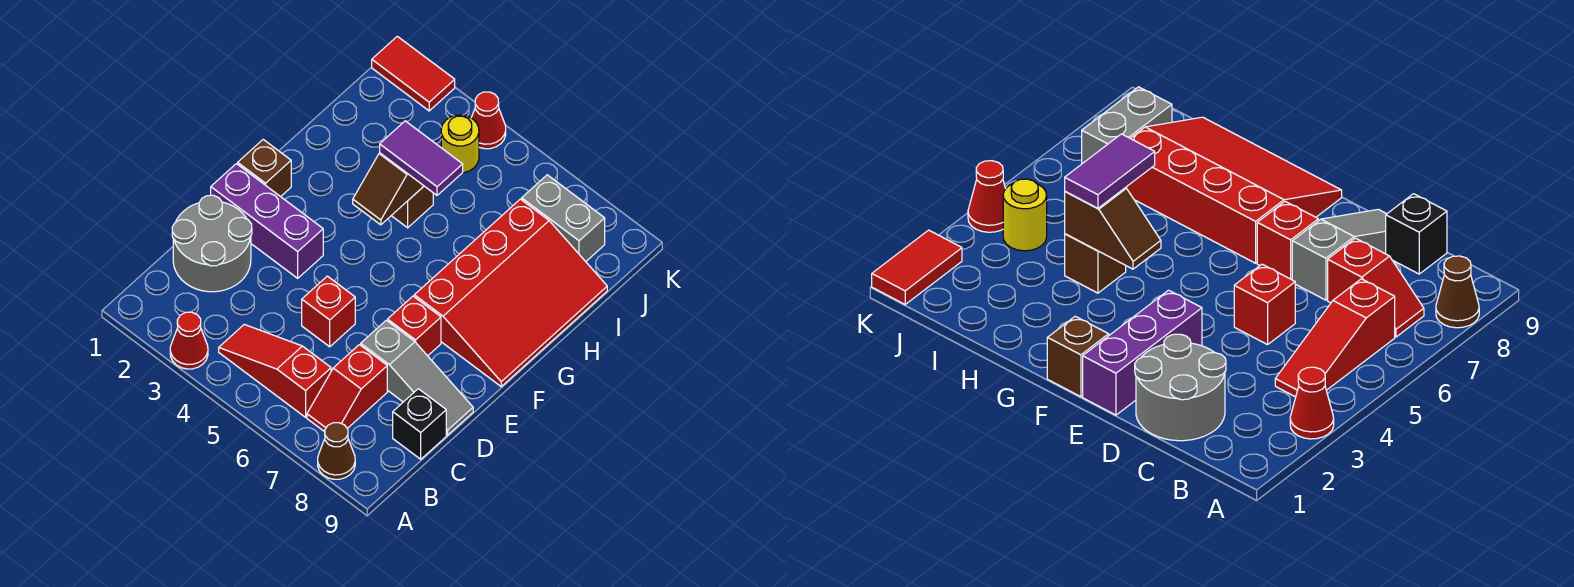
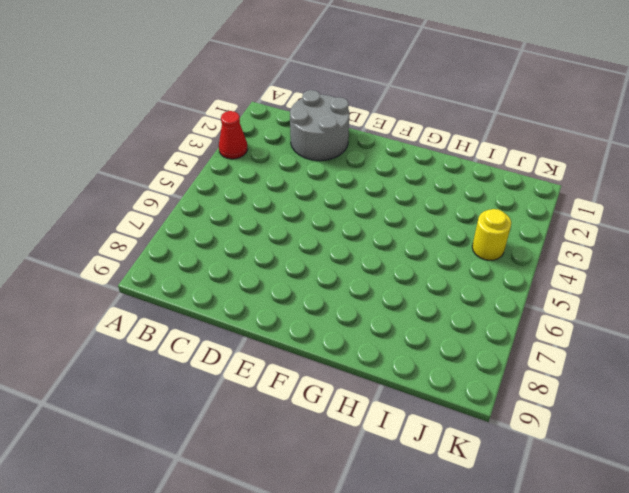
none -> brown cone A8 level 1
none -> red slope B4:B6 level 1 top 6
none -> red slope B7:C7 level 1 top C

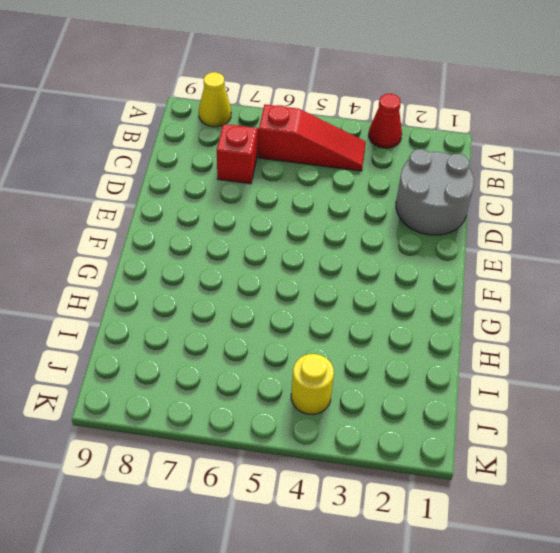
yellow cone A8 level 1 -> brown cone A8 level 1
none -> black brick C9 level 1
none -> red brick D5 level 1
none -> grey slope D7:D9 level 1 top 7

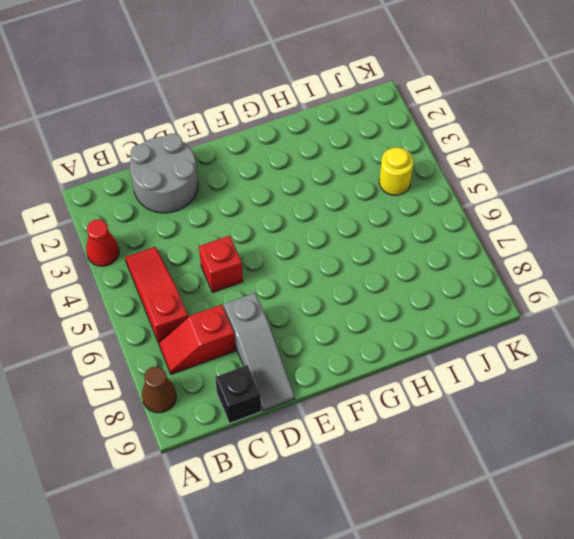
none -> purple brick E1:E3 level 1
none -> red brick E7 level 1
none -> brown brick F1 level 1

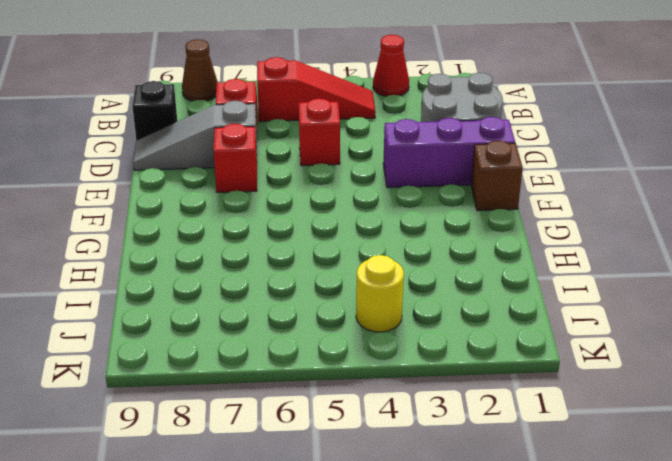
none -> red slope F7:I9 level 1 top 7
none -> brown brick H4 level 1
none -> grey brick J7:J8 level 1

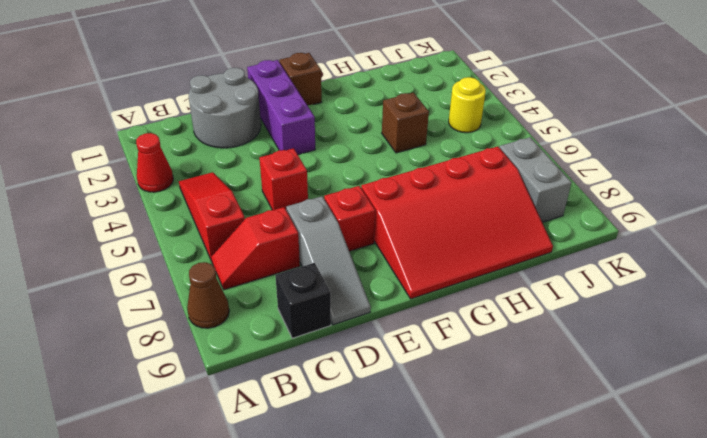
none -> red tile K1:K2 level 1
none -> red cone K4 level 1
none -> brown slope G4:H4 level 2 top H

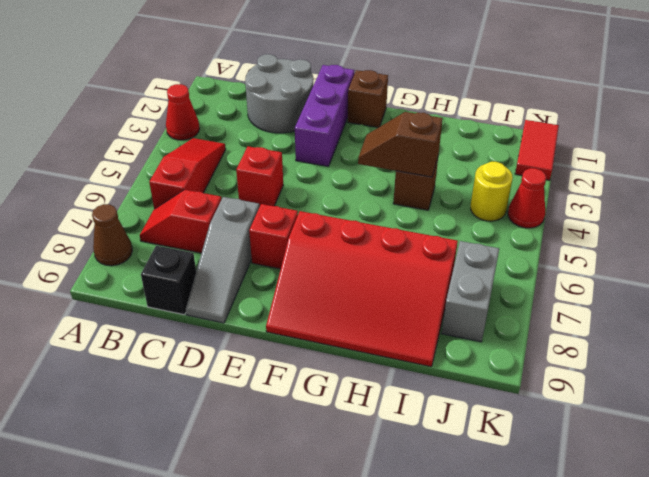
none -> purple tile H4:H5 level 3

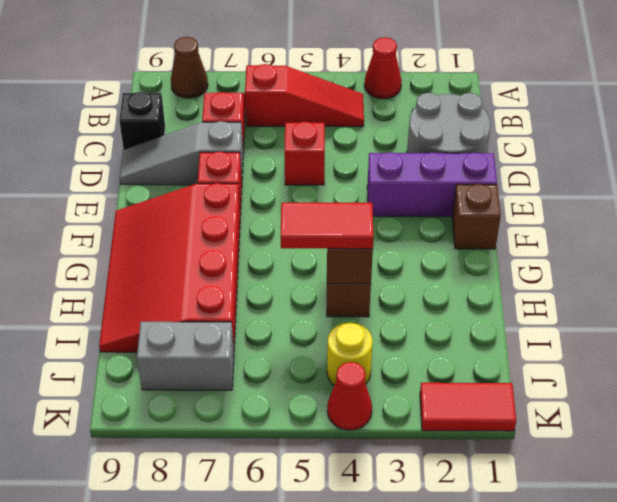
red tile H4:H5 level 3 -> purple tile H4:H5 level 3

